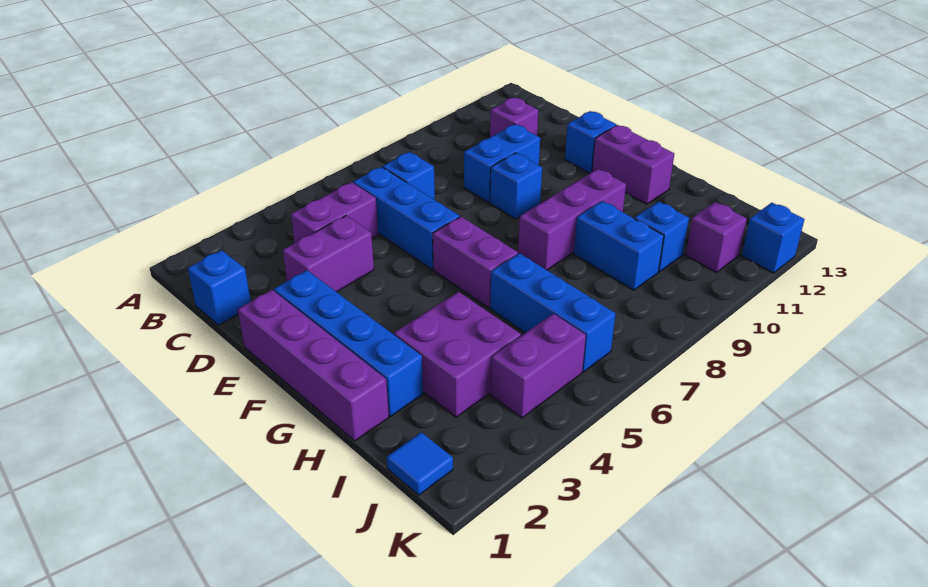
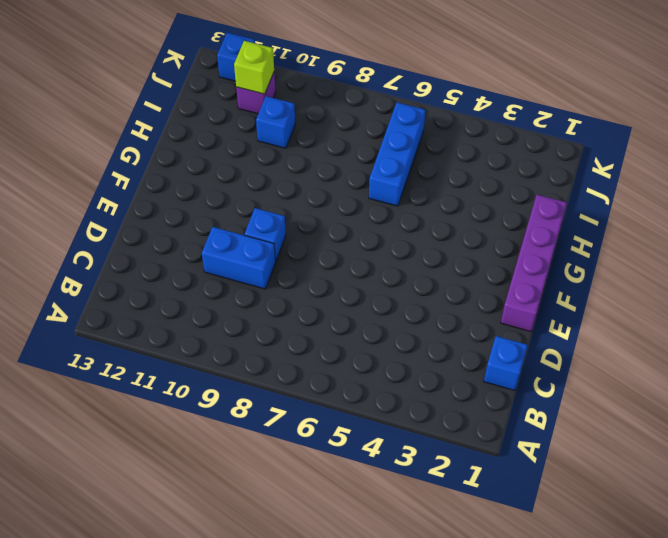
lime brick J11 level 2 -> none
none -> purple brick C4:C5 level 1
none -> blue brick C6:E6 level 1
none -> blue brick C7 level 1

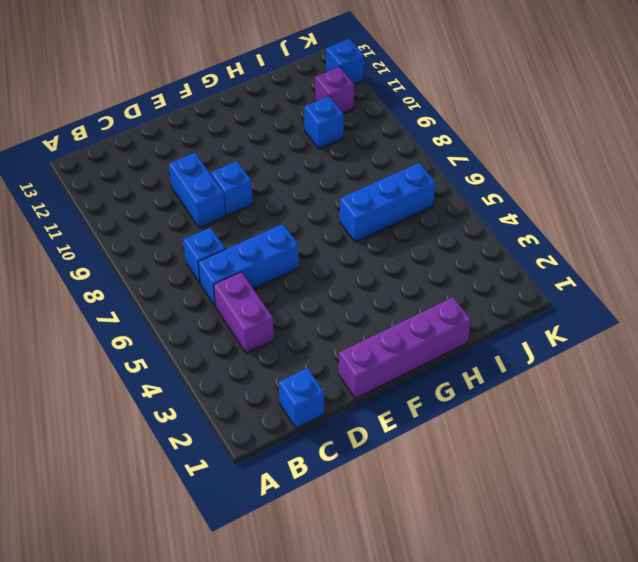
none -> purple brick C11 level 1
none -> purple brick D3:D4 level 1
none -> blue brick E2:H2 level 1

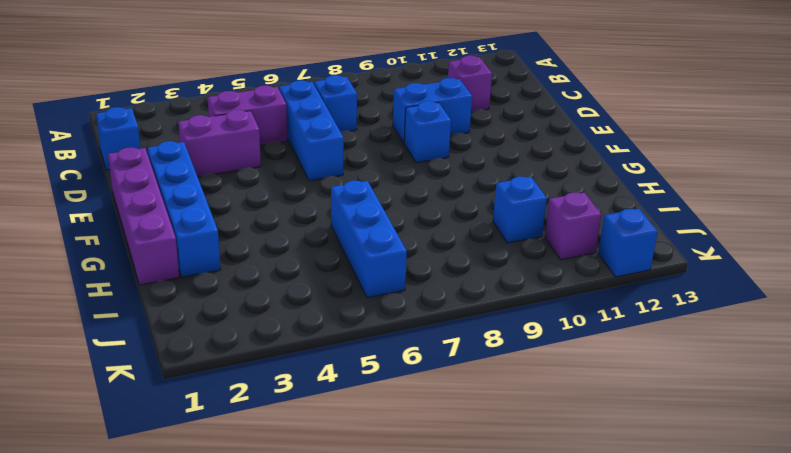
none -> blue brick E12 level 1
none -> purple brick F6:G6 level 1
none -> purple brick F12:G12 level 1

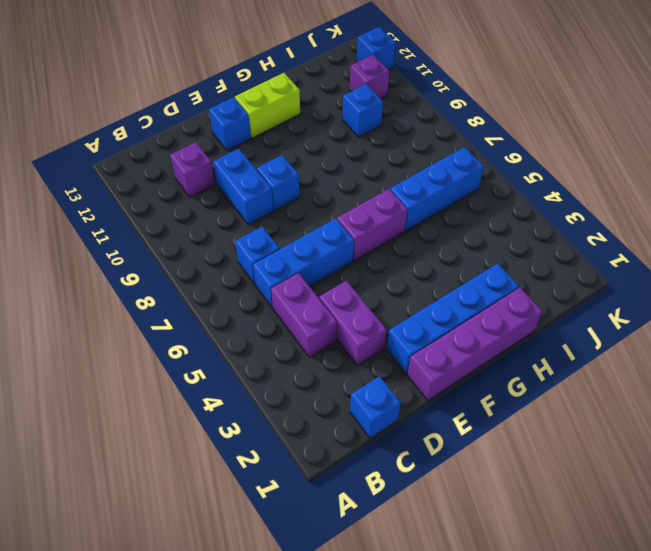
lime brick F12:G12 level 1 -> purple brick F12:G12 level 1
none -> purple brick G8:G10 level 1
none -> purple brick H3:I4 level 1
none -> blue brick H9:I9 level 1

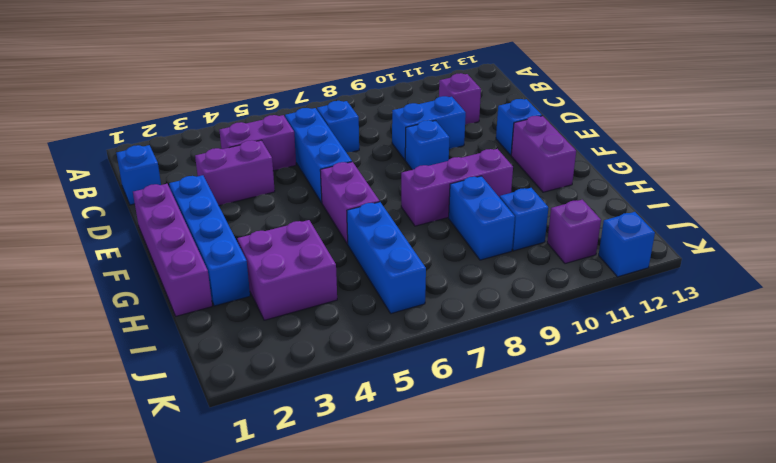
none -> blue tile J1 level 1
none -> purple brick J4:J5 level 1

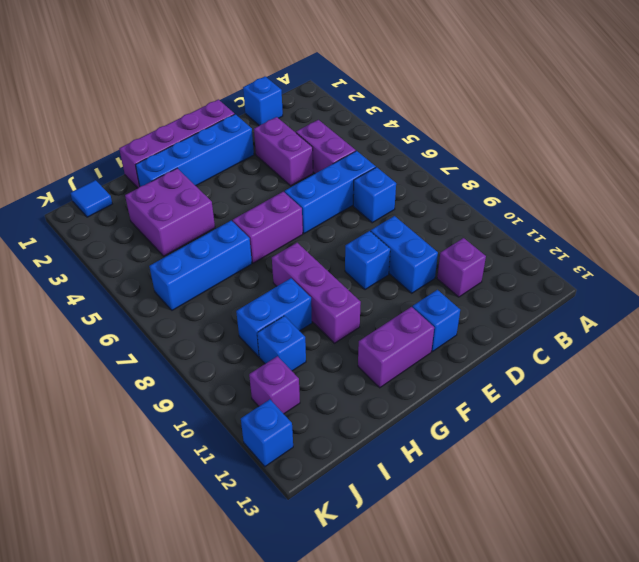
none -> purple brick J4:J5 level 1

